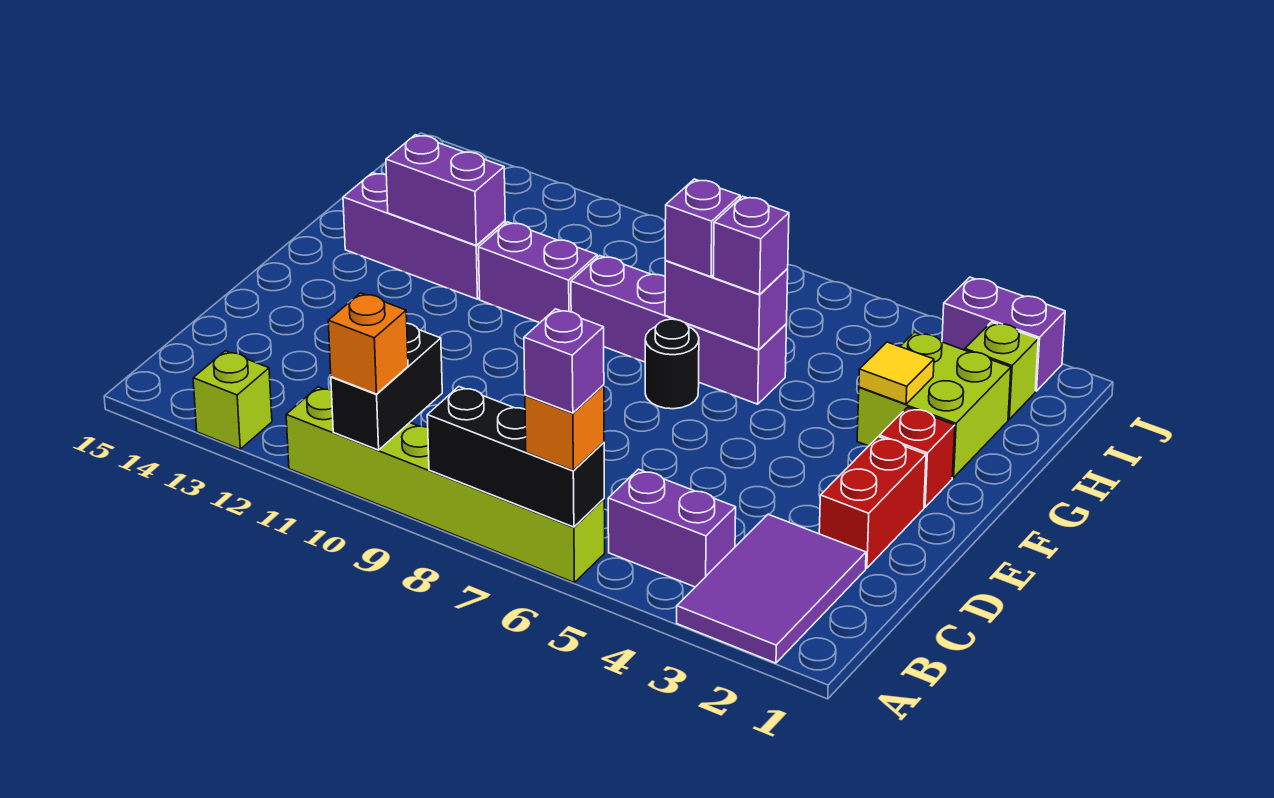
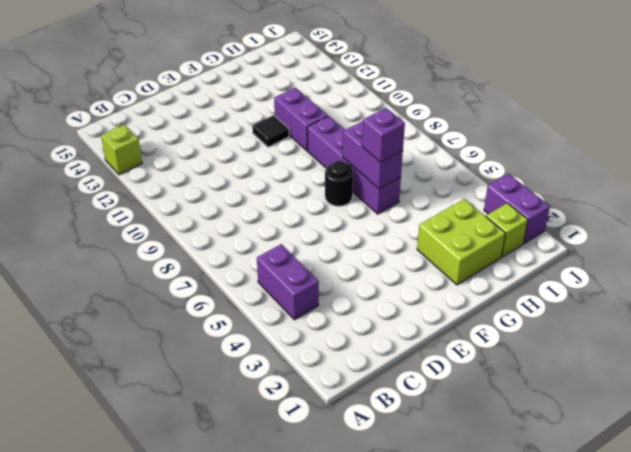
black tile F11 level 1 -> none
none -> purple tile A2:C3 level 1
none -> lime brick A6:A11 level 1
none -> red brick D2:E2 level 1

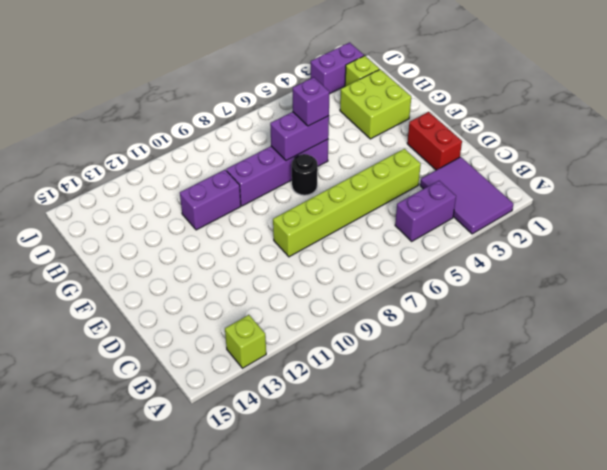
lime brick D4:D9 level 1 -> lime brick A6:A11 level 1
none -> red brick F2 level 1
none -> purple brick G12:G14 level 1
none -> black brick A6:A8 level 2

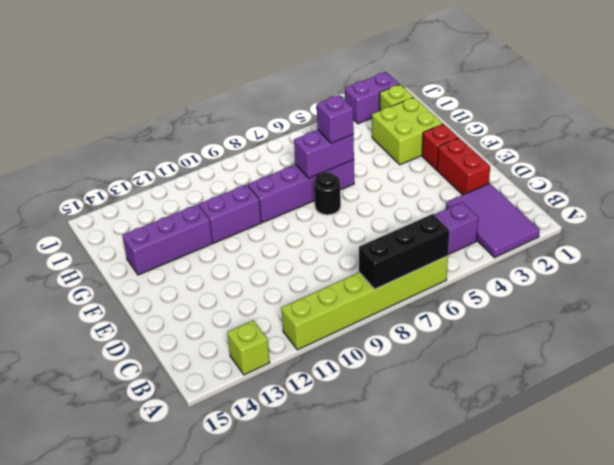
none -> black brick A10:B10 level 2
none -> yellow tile G3 level 2
none -> purple brick G12:G13 level 2

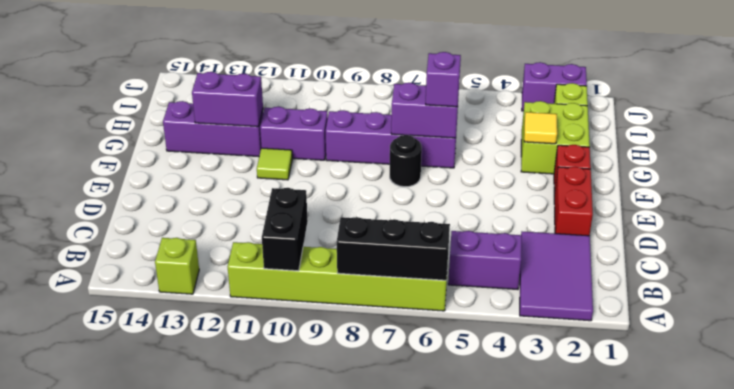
lime tile F11 level 1 -> none
none -> orange brick A6 level 3
none -> orange brick A10 level 3
none -> purple brick G7 level 3

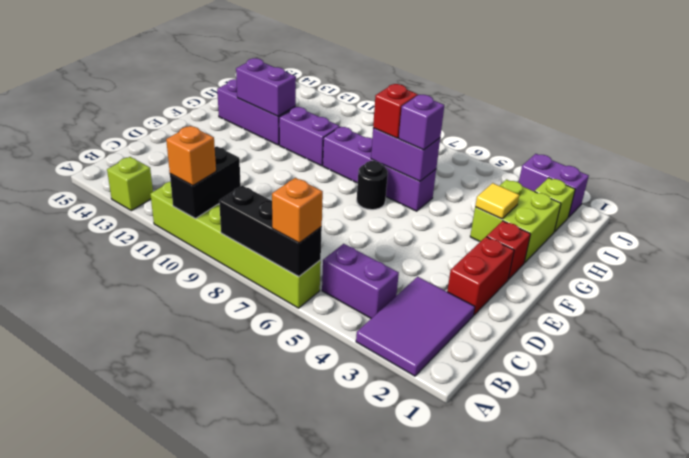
red brick G7 level 3 -> purple brick G7 level 3
none -> purple brick A6 level 4

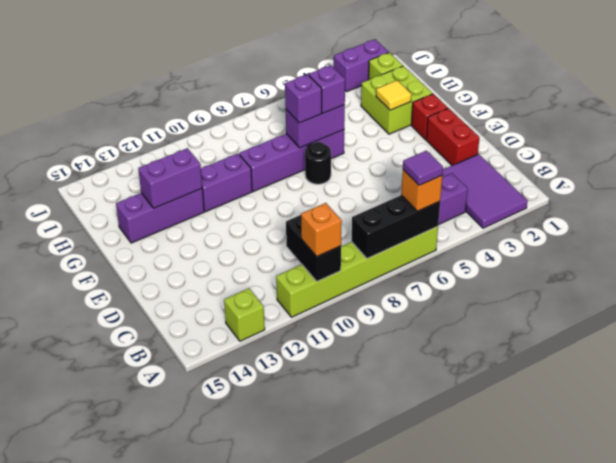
purple tile A6 level 4 -> purple brick A6 level 4

